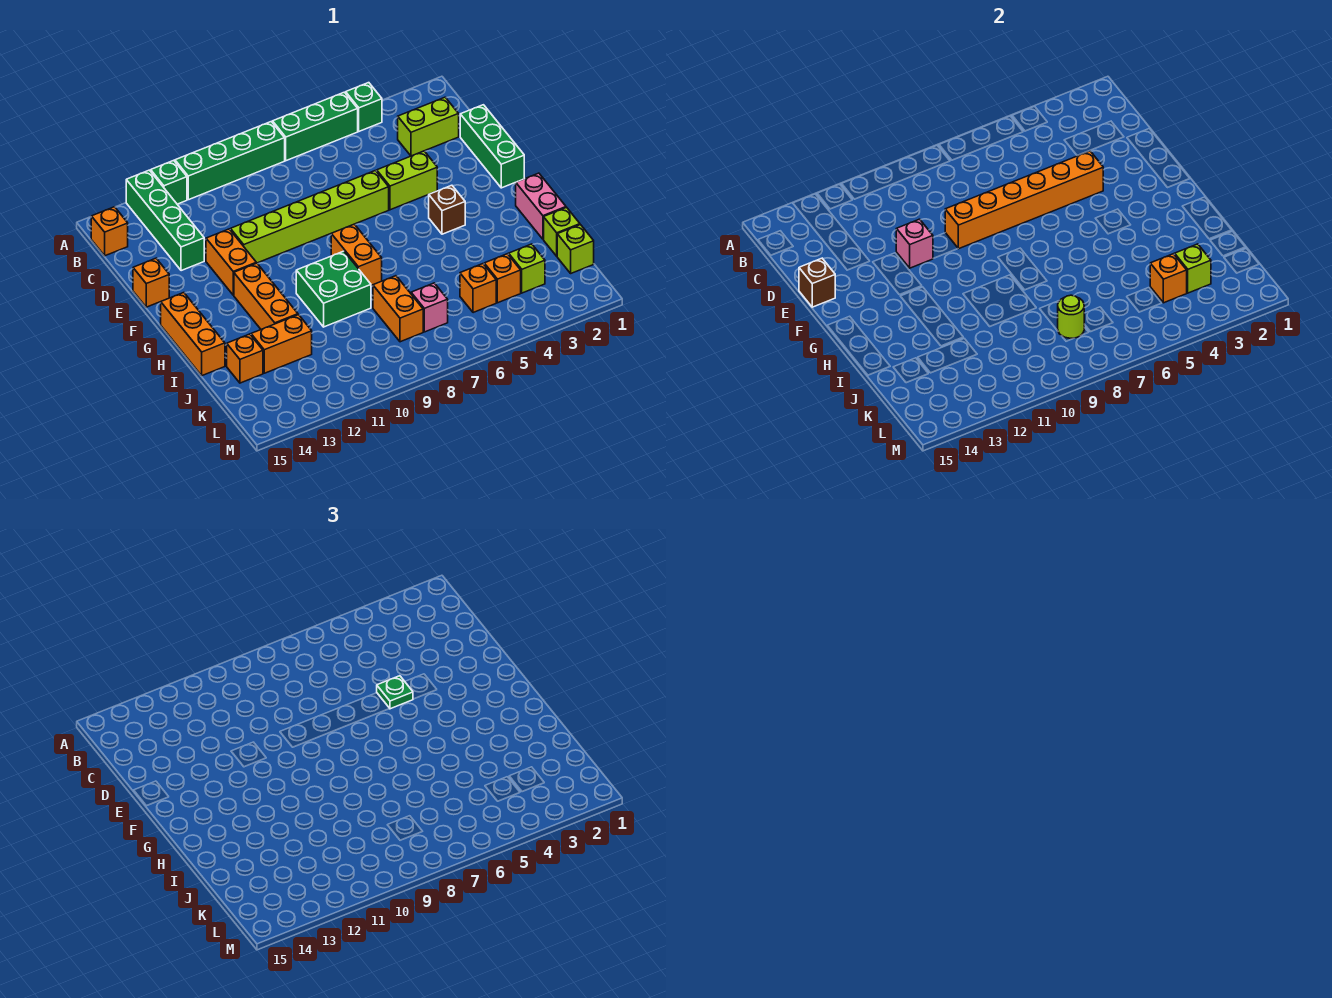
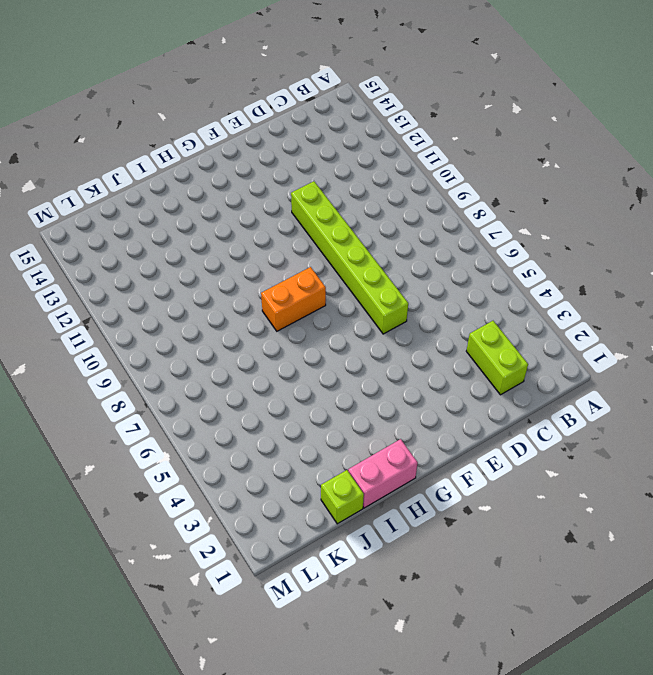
none -> green brick A4 level 1
none -> green brick A5:A7 level 1
none -> green brick A8:A11 level 1
none -> green brick A12 level 1

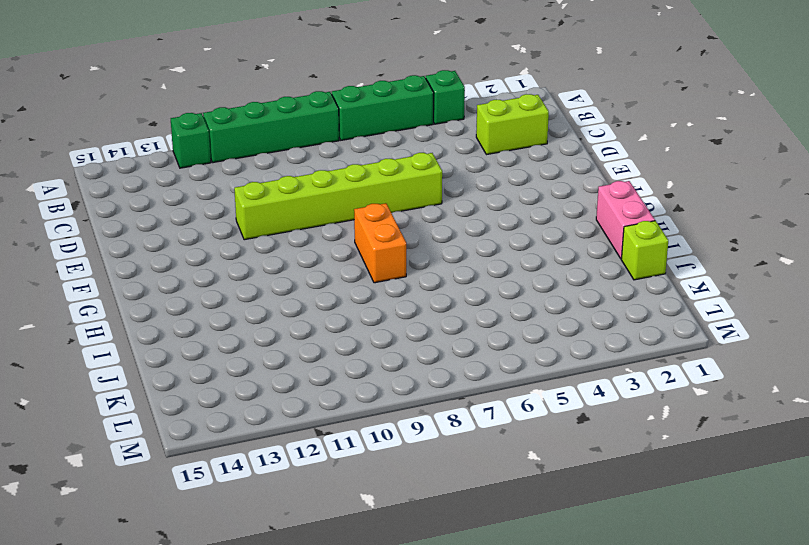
none -> green brick A13:D13 level 1
none -> orange brick B15 level 1
none -> green brick D1:F1 level 1
none -> lime brick E4:E5 level 1

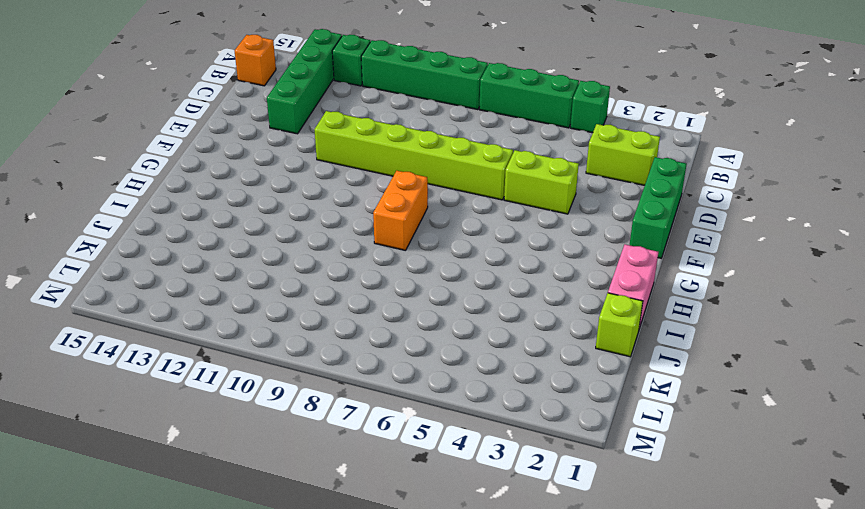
none -> orange brick E12:F12 level 1
none -> orange brick E15 level 1
none -> brown brick G4 level 1
none -> orange brick G12:I12 level 1

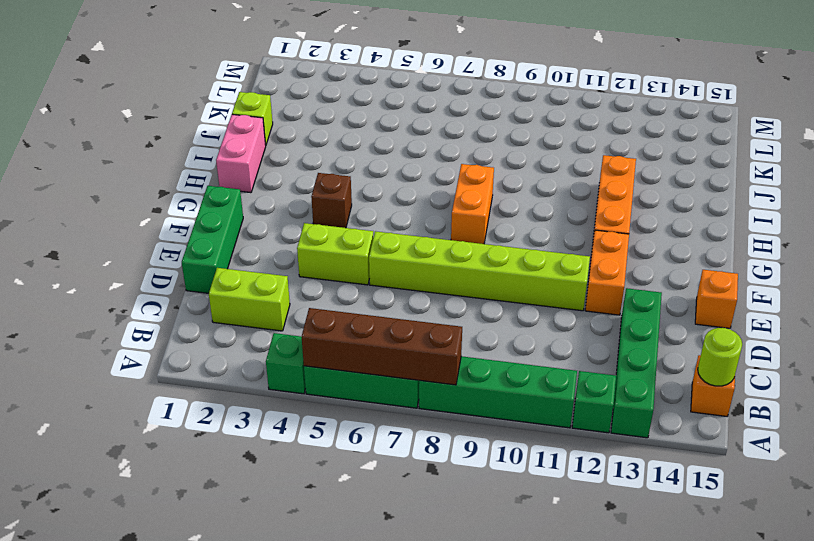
brown brick A5:A8 level 2 -> none
lime round brick B15 level 2 -> lime round brick K8 level 2
none -> orange brick G15:I15 level 1
none -> green brick H9:I10 level 1
none -> orange brick J8:K8 level 1
none -> orange brick J12:J13 level 1

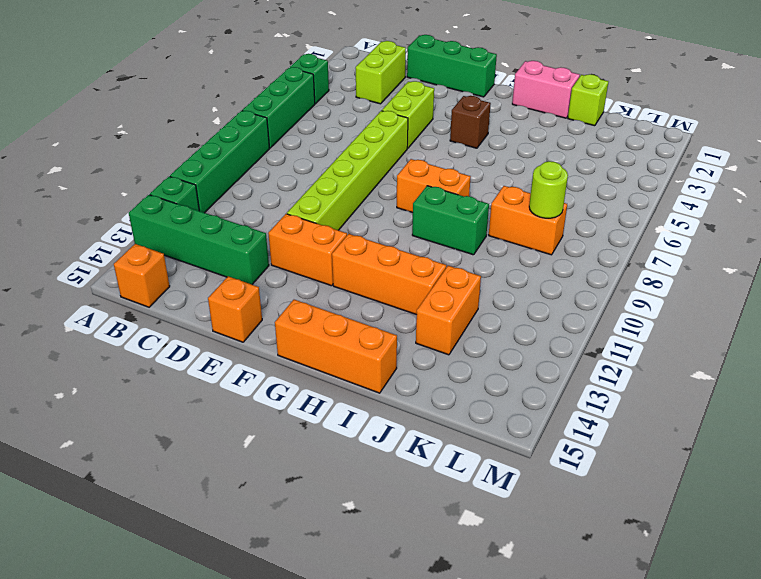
green brick H9:I9 level 1 -> green brick H9:I10 level 1
none -> orange brick J14 level 1
none -> lime brick K1 level 1
none -> lime brick K3 level 1
none -> orange brick K4 level 1

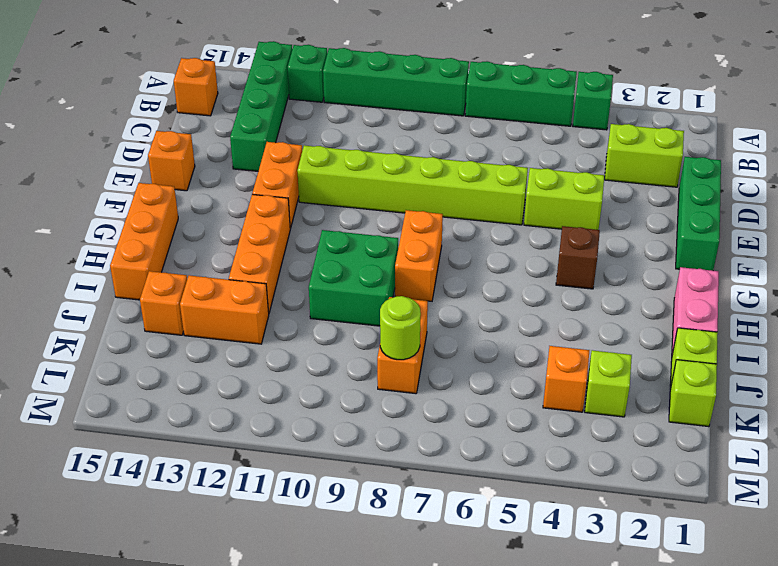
none -> orange brick K5 level 1
none -> pink brick K7 level 1
none -> orange brick E4:E9 level 2
none -> pink brick E11 level 2

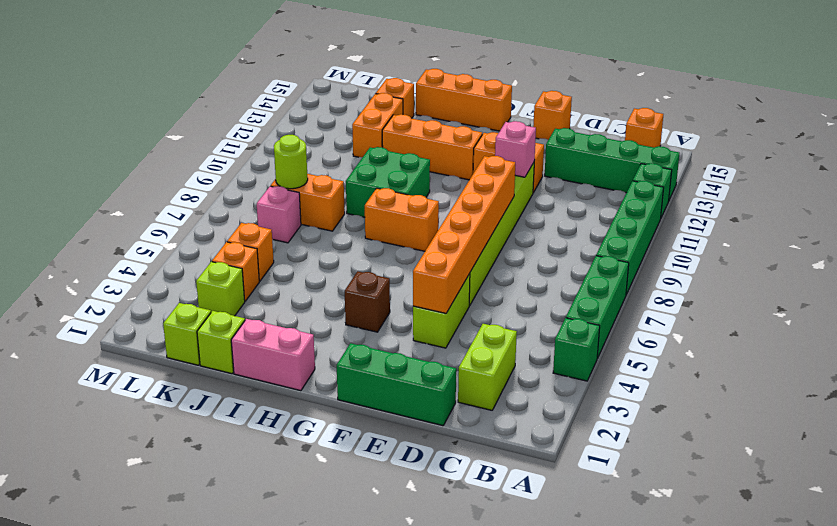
none -> brown brick E15 level 2
none -> lime brick K3 level 2
none -> orange brick K4 level 2
none -> green plate E5 level 3

